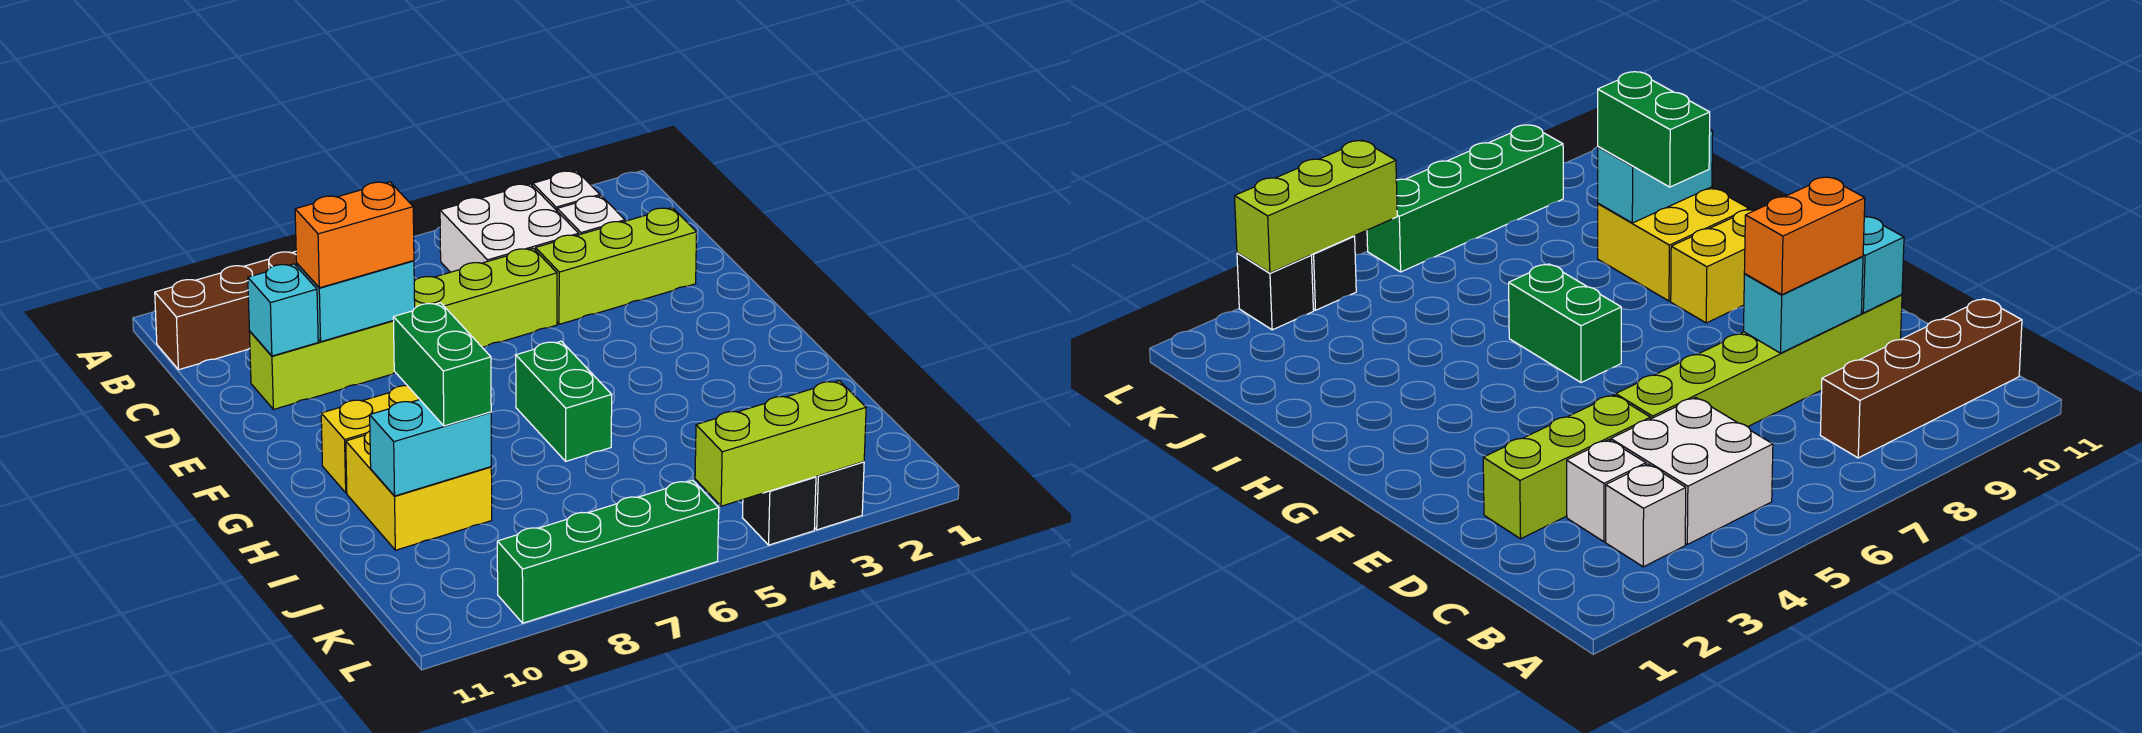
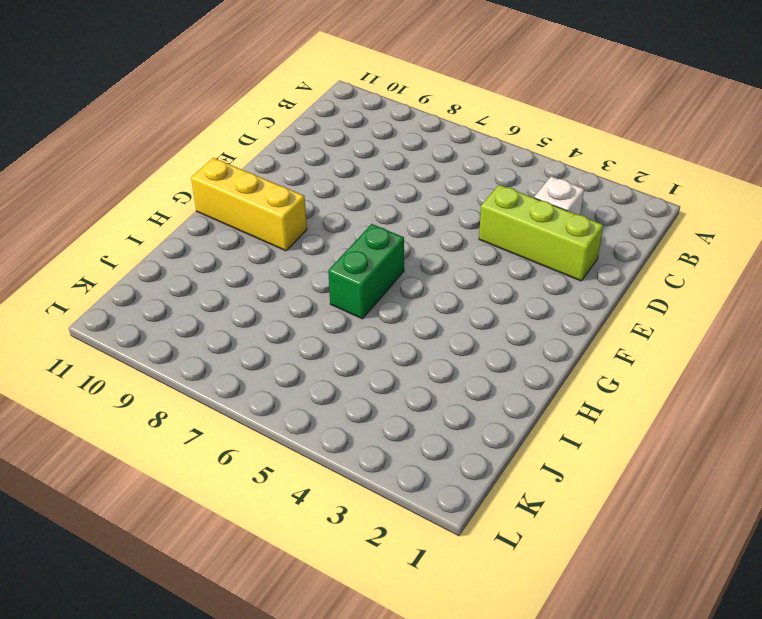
yellow brick G9:G11 level 1 -> yellow brick G9:G10 level 1
none -> white brick B3 level 1
none -> white brick B4:C5 level 1
none -> brown brick B8:B11 level 1

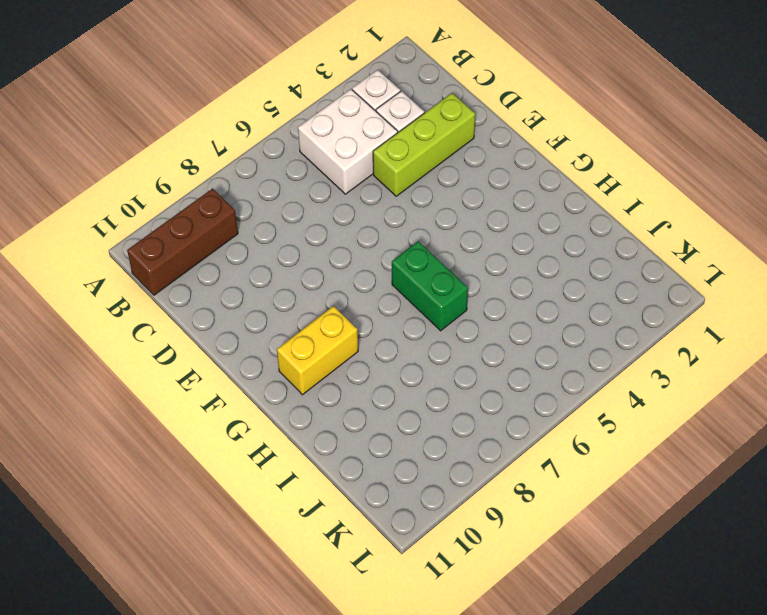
brown brick B9:B11 level 1 -> brown brick B8:B11 level 1
none -> lime brick D5:D10 level 1
none -> yellow brick H9:I10 level 1
none -> black brick L3 level 1

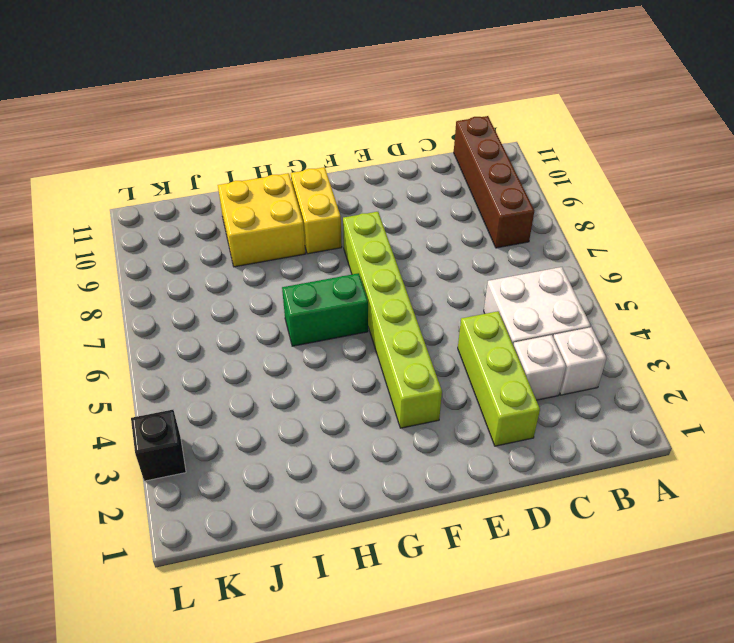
lime brick F3:F8 level 1 -> lime brick D5:D10 level 1
none -> black brick L4 level 1
none -> green brick L6:L9 level 1
none -> cyan brick D8:D9 level 2

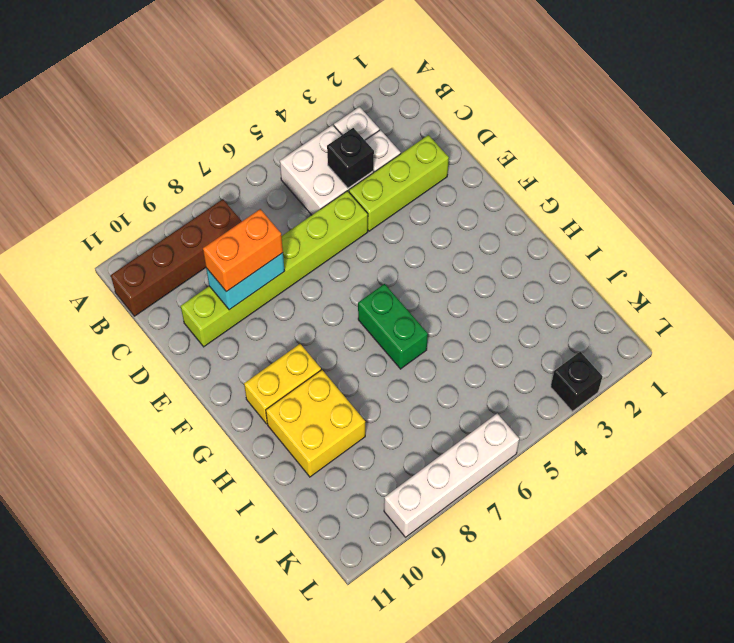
black brick C4 level 2 -> black brick L4 level 1
white brick L6:L9 level 1 -> green brick L6:L9 level 1
none -> cyan brick D10 level 2
none -> cyan brick I9:I10 level 2
none -> lime brick L3:L5 level 2

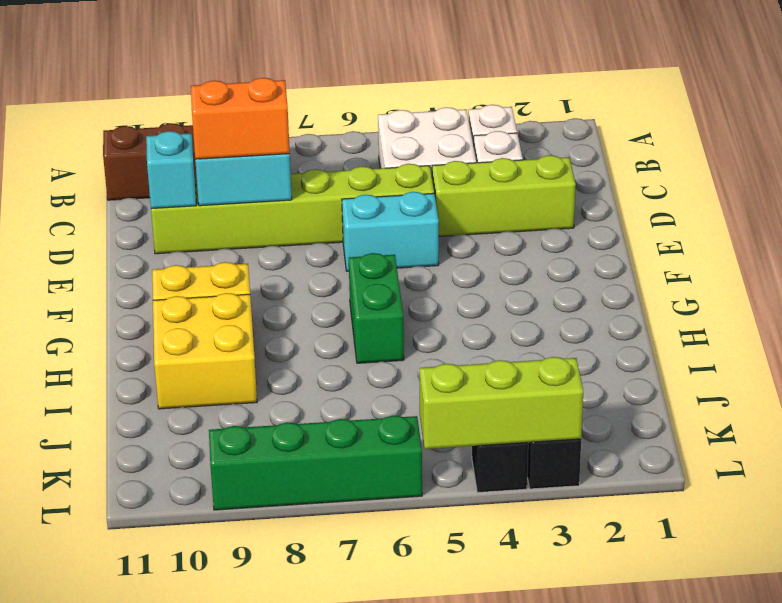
cyan brick E5:E6 level 1 -> cyan brick I9:I10 level 2
none -> green brick H9:I9 level 3

